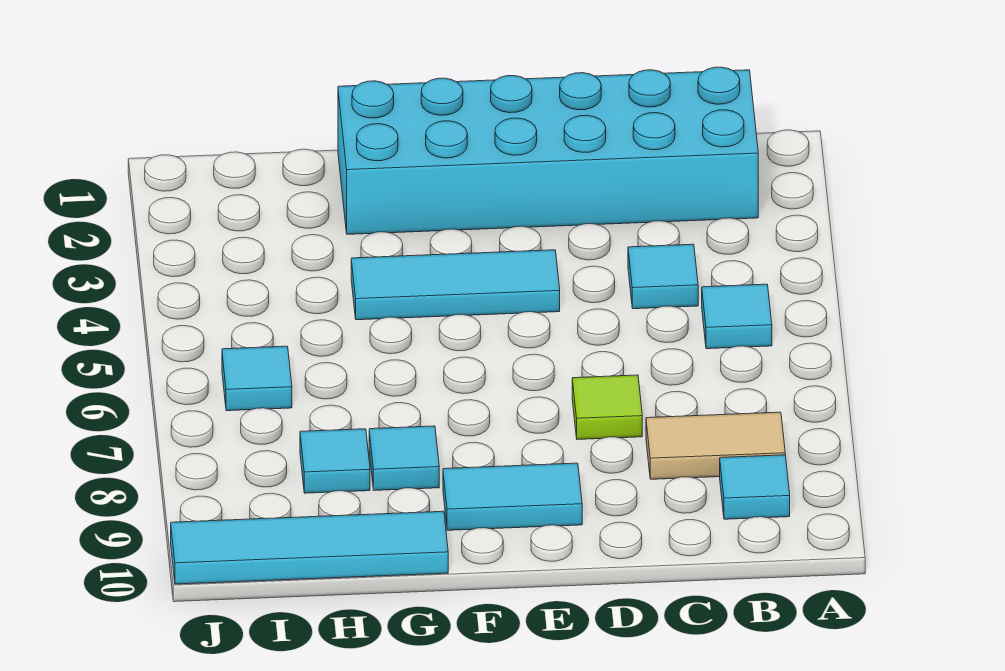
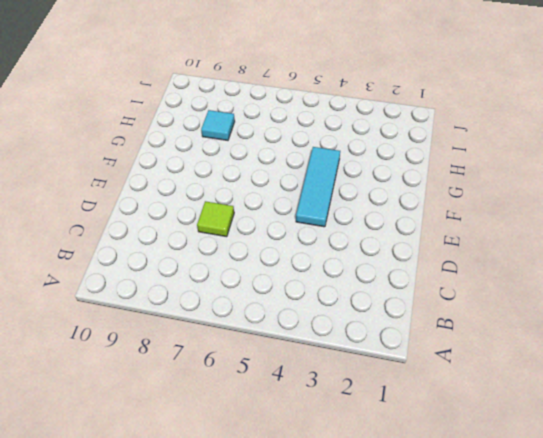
none -> cyan brick B1:G2 level 1
none -> cyan tile B5 level 1
none -> tan tile B8:C8 level 1

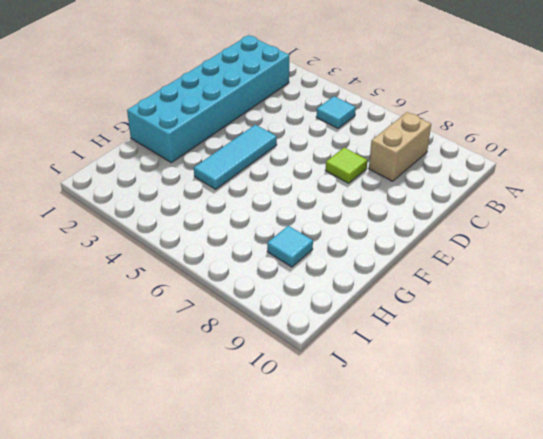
tan brick B8:C8 level 1 -> tan tile B8:C8 level 1
none -> cyan tile B9 level 1
none -> cyan tile C4 level 1
none -> cyan tile E9:F9 level 1

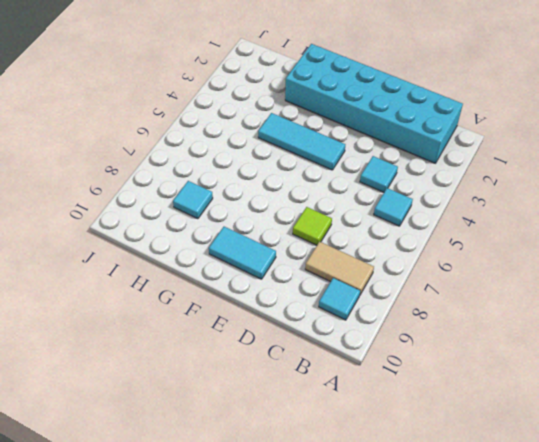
none -> cyan tile G8 level 1
none -> cyan tile G10:J10 level 1
none -> cyan tile I6 level 1

